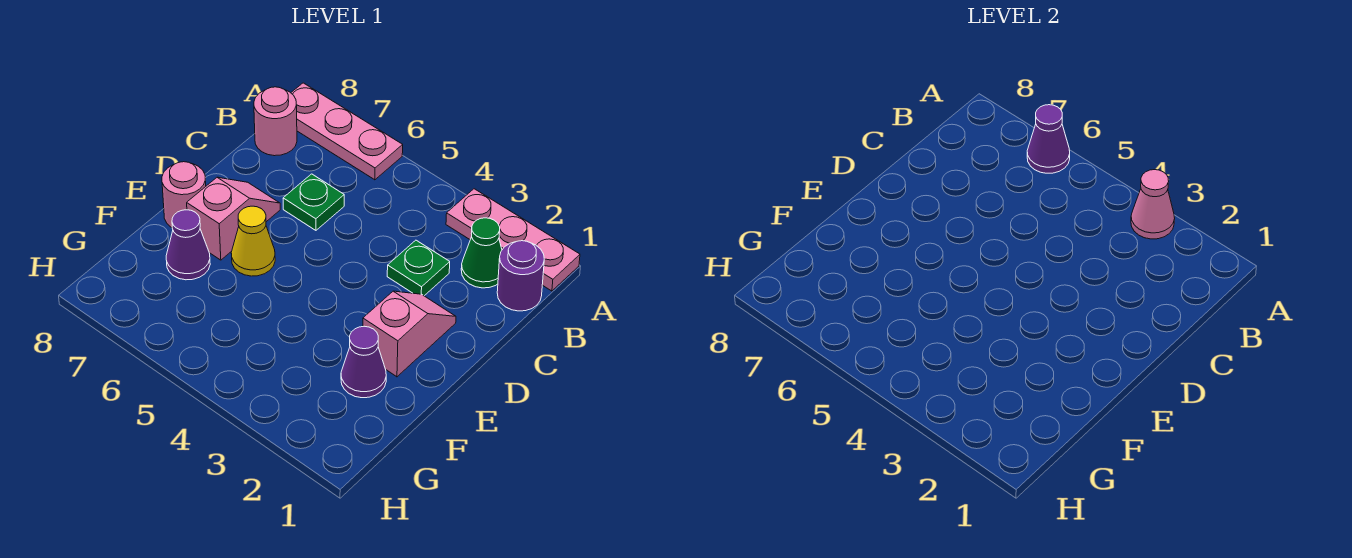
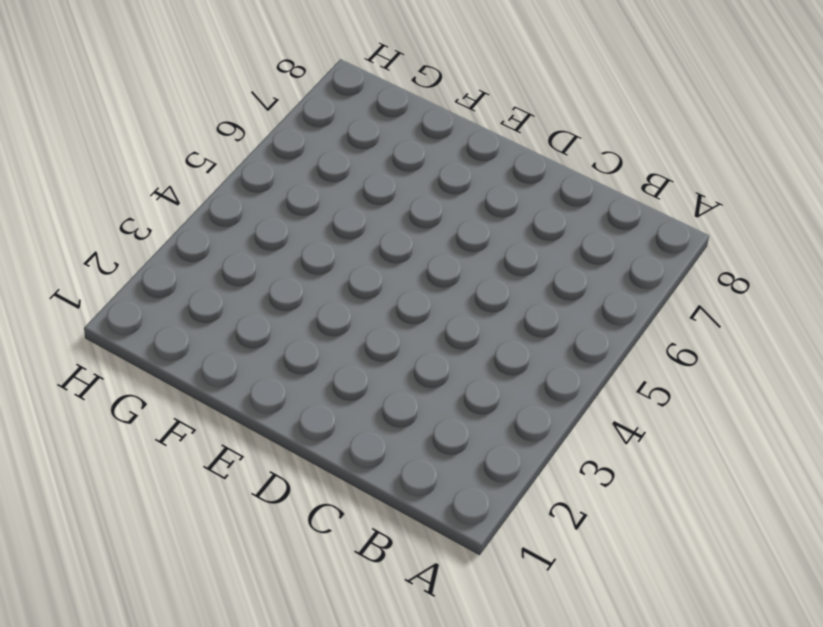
none -> pink plate A1:A3 level 1
none -> pink plate A6:A8 level 1
none -> purple round brick B1 level 1

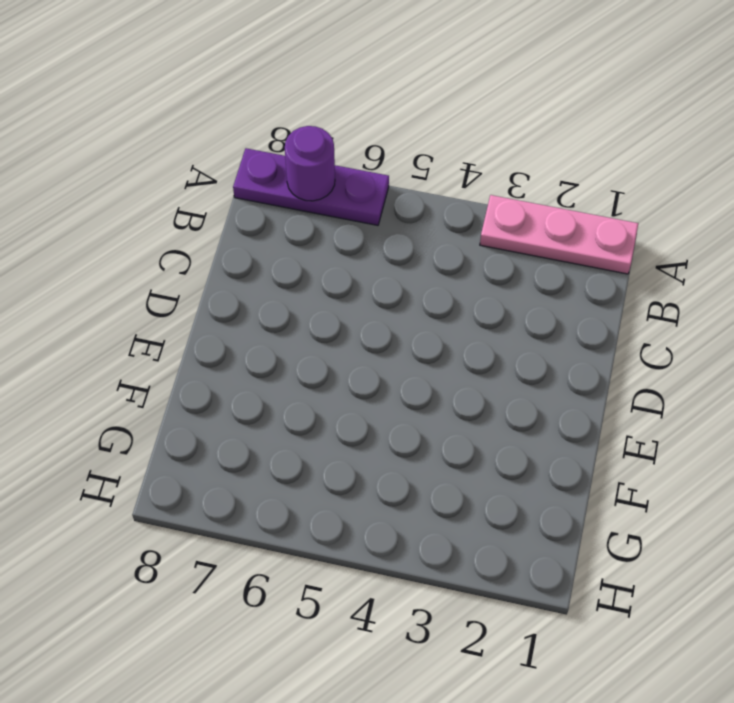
purple plate A6:A8 level 1 -> pink plate A6:A8 level 1
purple round brick A7 level 2 -> purple round brick B1 level 1
none -> green cone B2 level 1
none -> pink round brick B8 level 1
none -> green plate C3 level 1

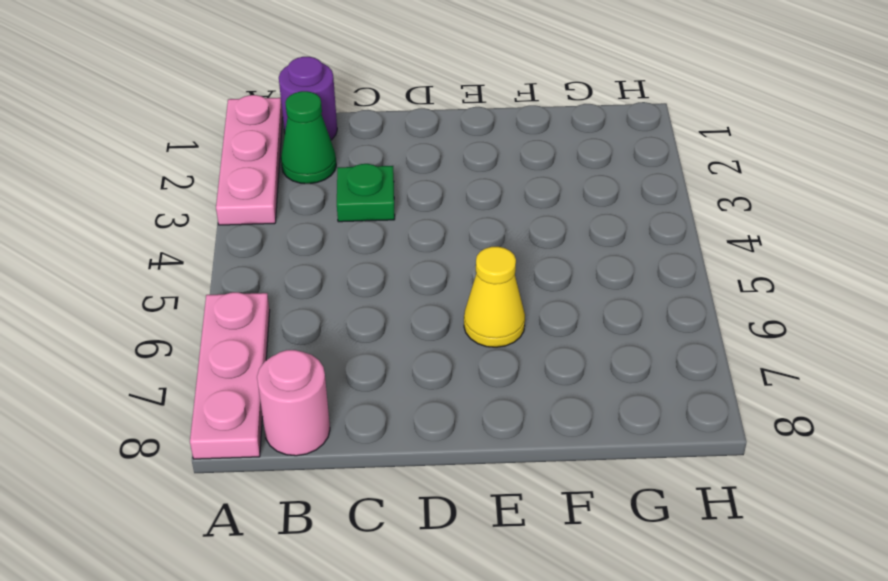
none -> green plate C6 level 1
none -> pink slope D2:E2 level 1 top E
none -> pink slope D7:E7 level 1 top E

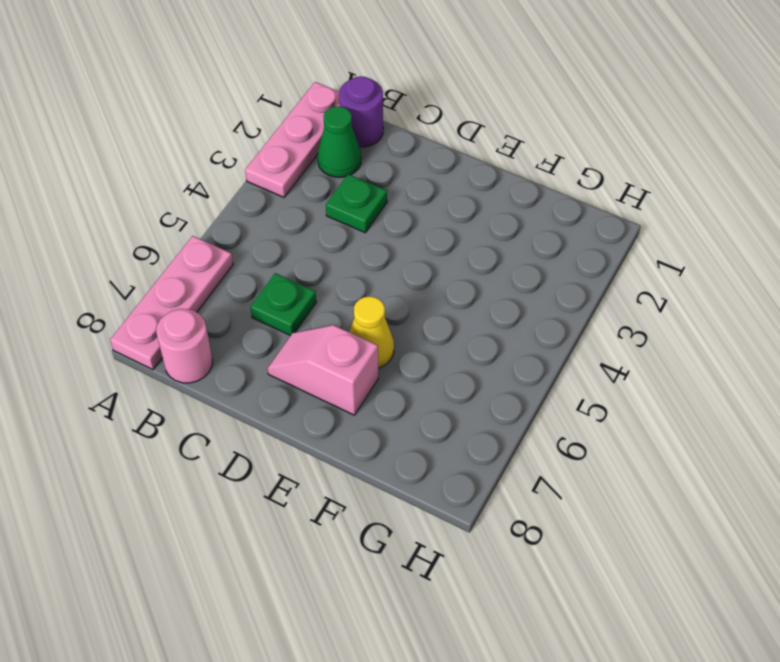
none -> pink slope D2:E2 level 1 top E
none -> pink round brick E8 level 1
none -> purple cone F2 level 1

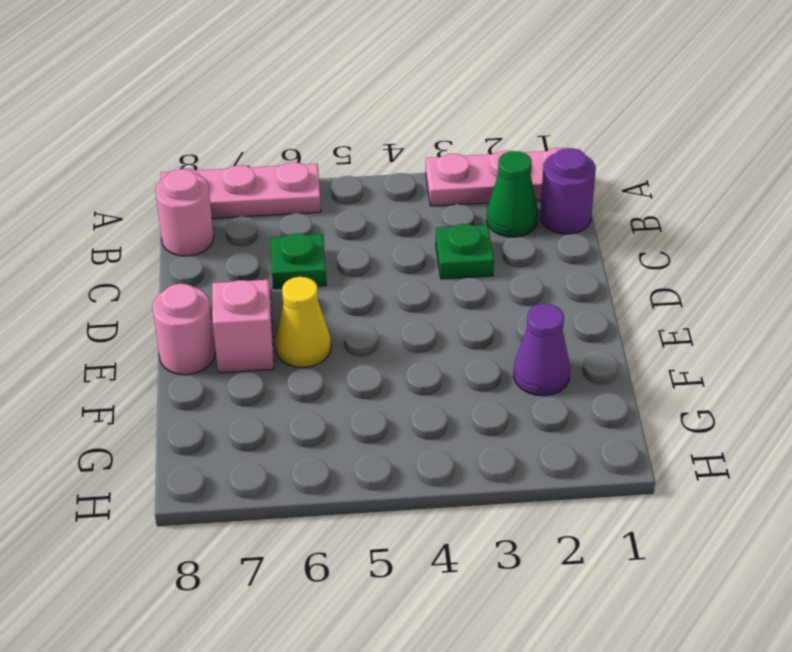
none -> pink slope D2:E2 level 1 top E
none -> purple cone F7 level 1
none -> pink cone A3 level 2

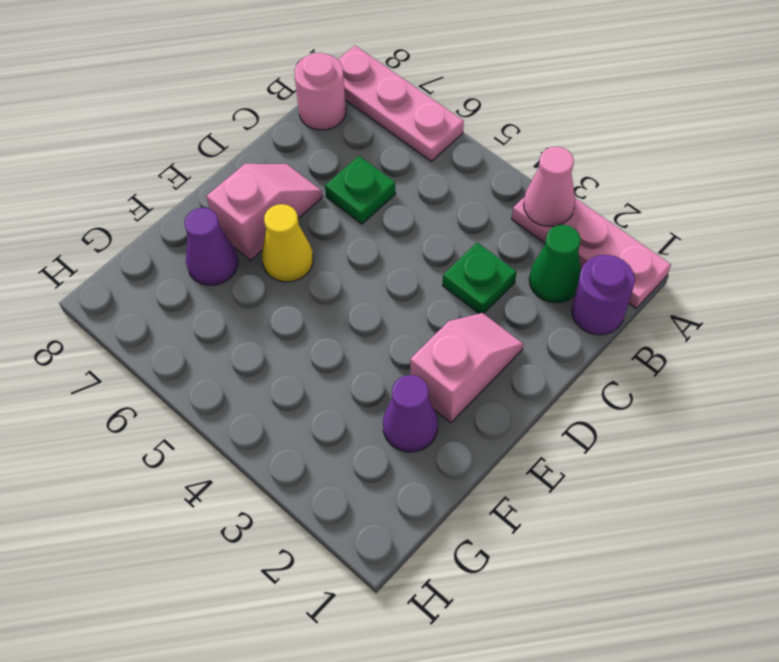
none -> pink round brick E8 level 1
none -> purple cone A6 level 2

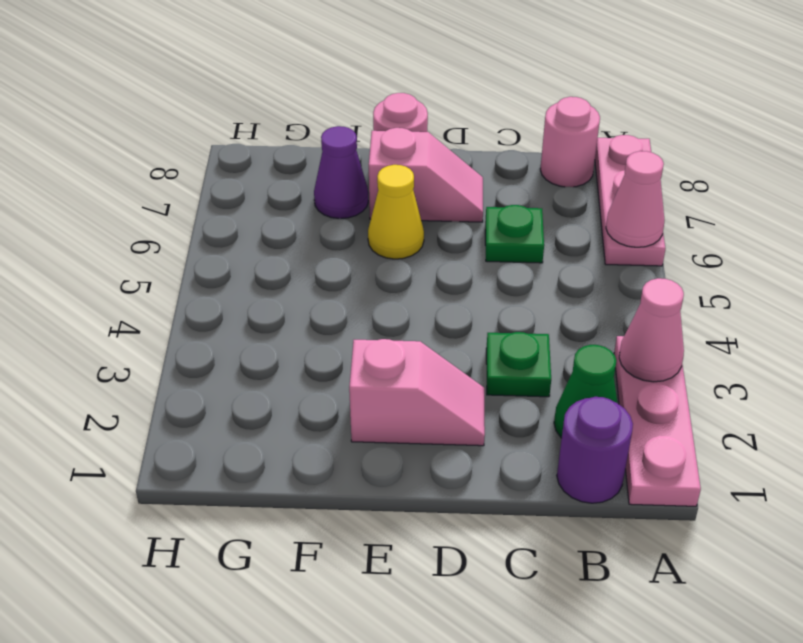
pink cone A6 level 2 -> purple cone A6 level 2
none -> purple cone F2 level 1

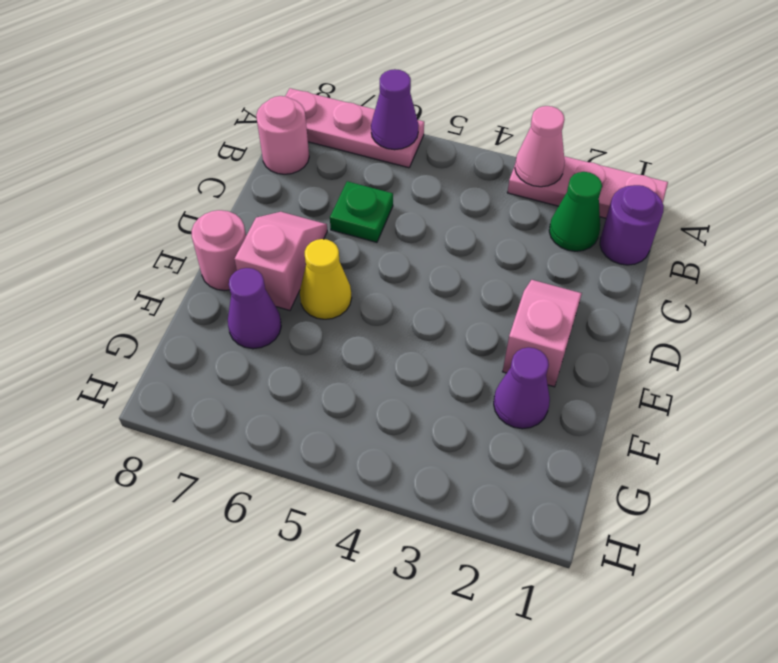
none -> green plate C3 level 1

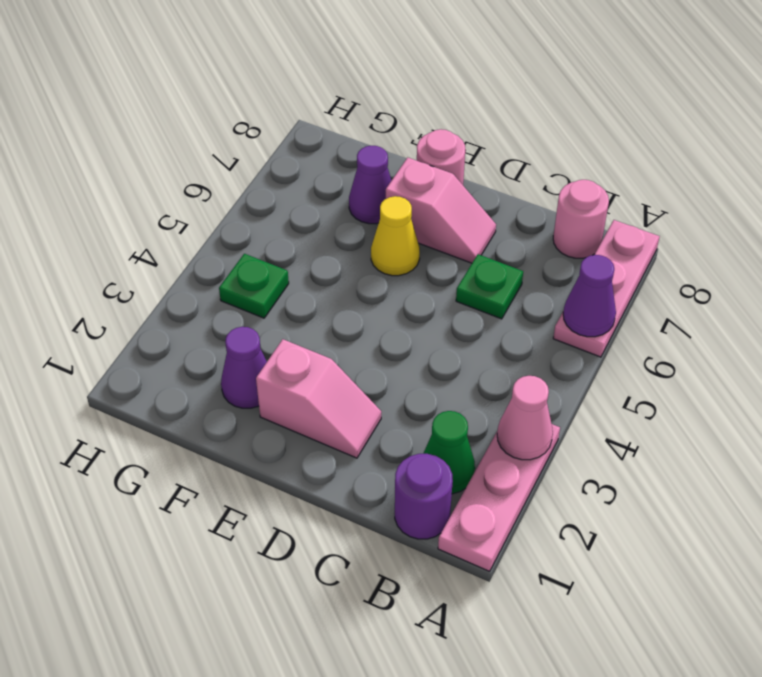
green plate G4 level 1 -> green plate C3 level 1

